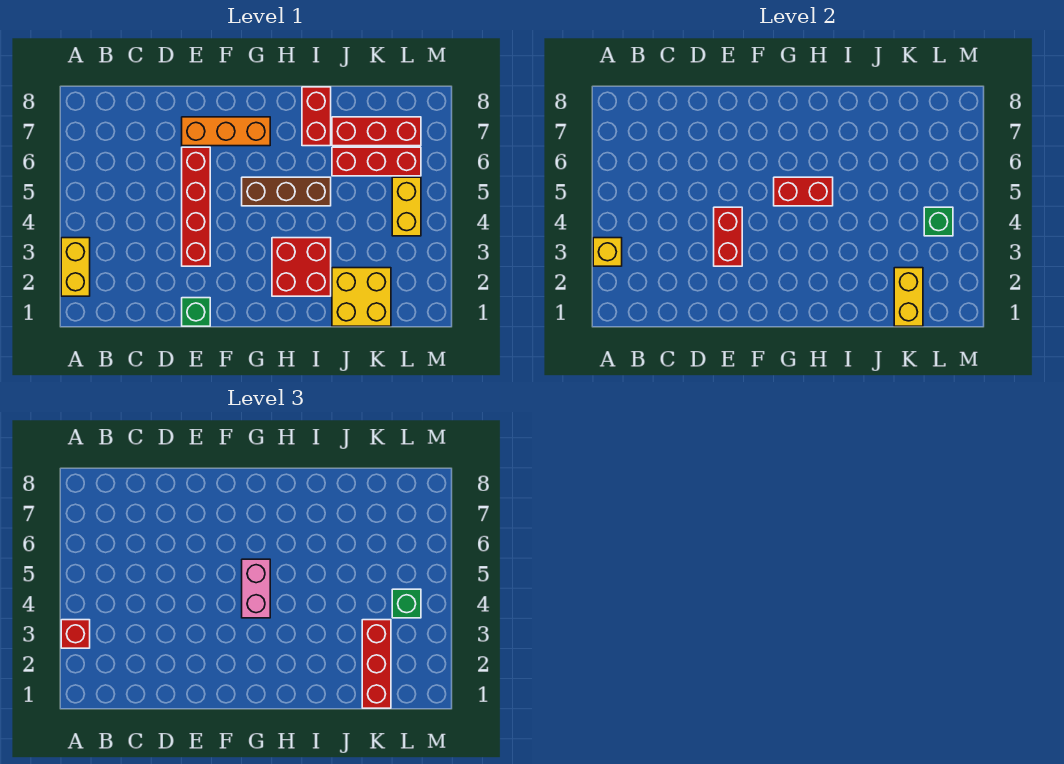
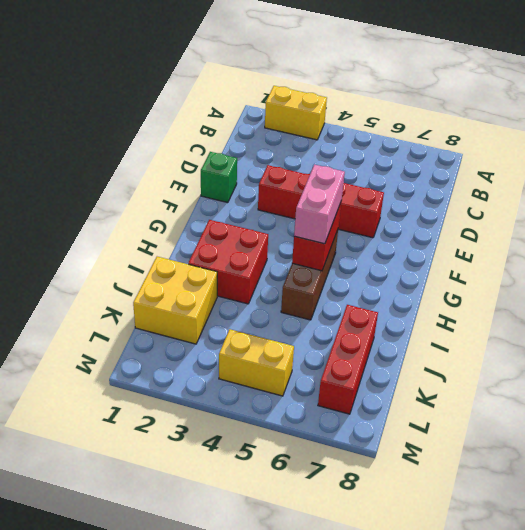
pink brick G5:H5 level 3 -> pink brick G4:G5 level 3
none -> orange brick E7:G7 level 1
none -> red brick I7:I8 level 1
none -> red brick J6:L6 level 1

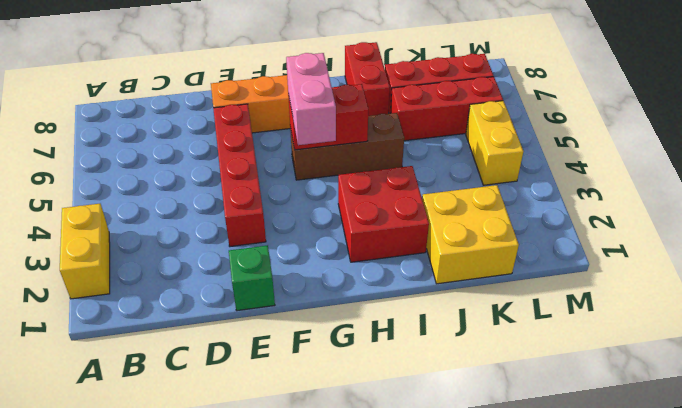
none -> yellow brick A3 level 2
none -> red brick E3:E4 level 2
none -> yellow brick K1:K2 level 2

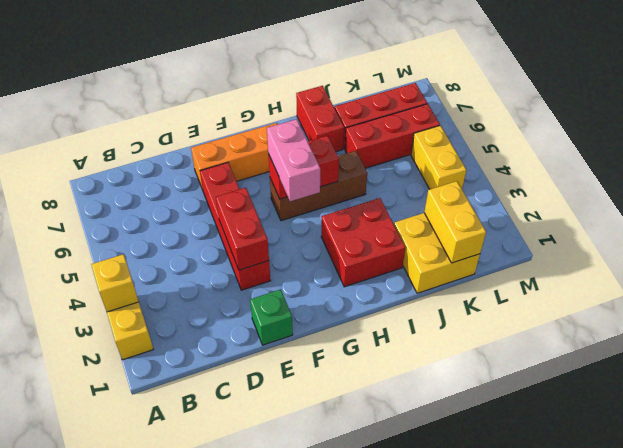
none -> green brick L4 level 2
none -> red brick A3 level 3
none -> red brick K1:K3 level 3

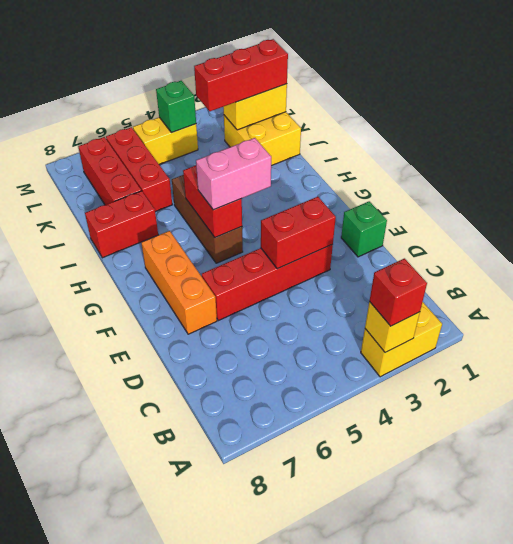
none -> red brick H2:I3 level 1
none -> green brick L4 level 3

